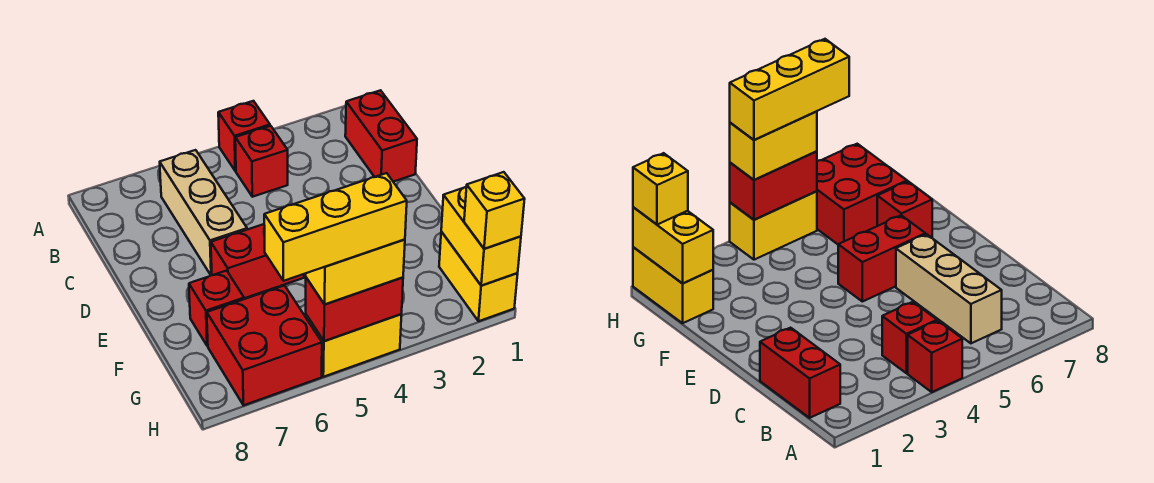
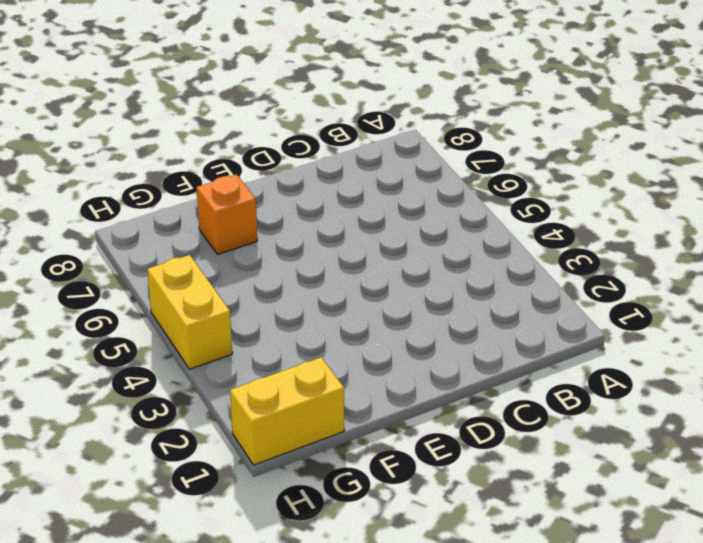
orange brick F7 level 1 -> red brick F7 level 1
none -> red brick A4 level 1
none -> red brick B1:C1 level 1
none -> red brick B4 level 1

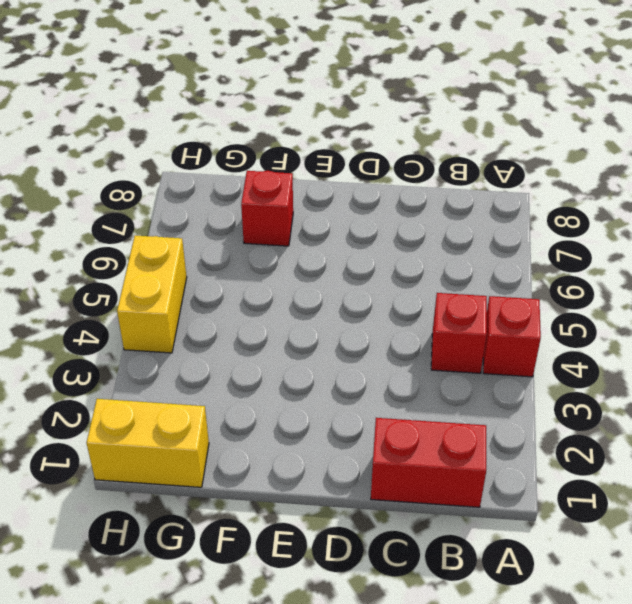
none -> tan brick B6:D6 level 1
none -> red brick E5:E6 level 1
none -> red brick G6:H7 level 1

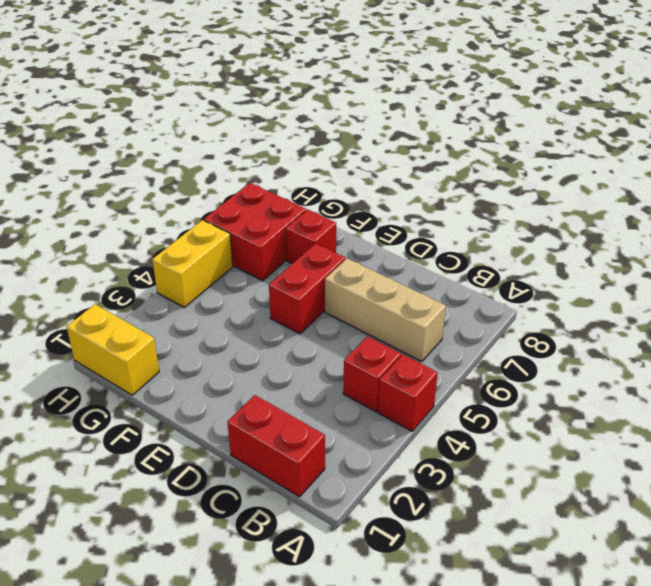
none -> yellow brick G1:H1 level 2
none -> red brick H4:H5 level 2
none -> yellow brick H1 level 3

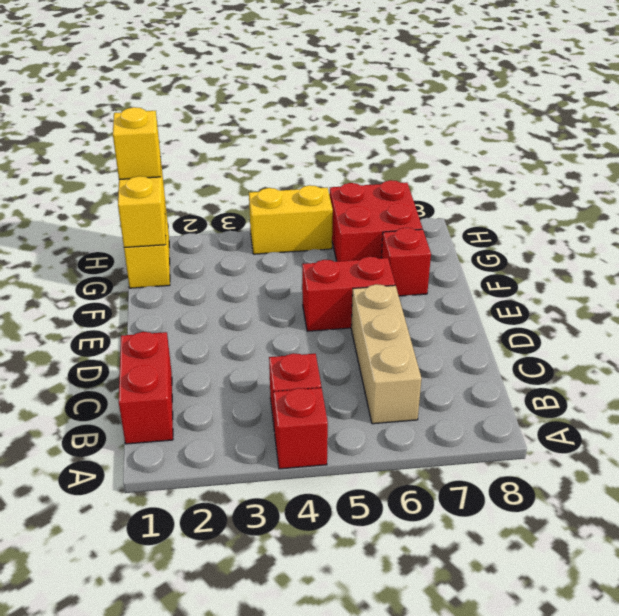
none -> red brick H4:H5 level 2
none -> yellow brick H4:H5 level 3
none -> yellow brick H4:H6 level 4

